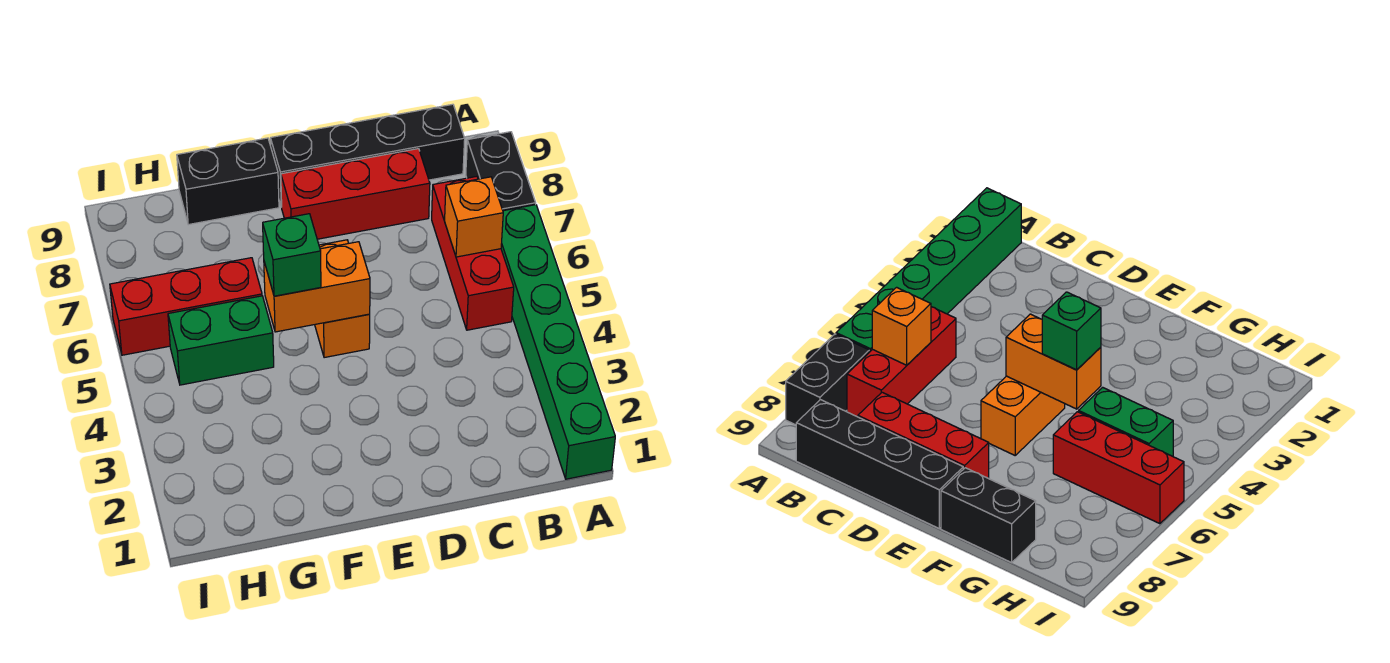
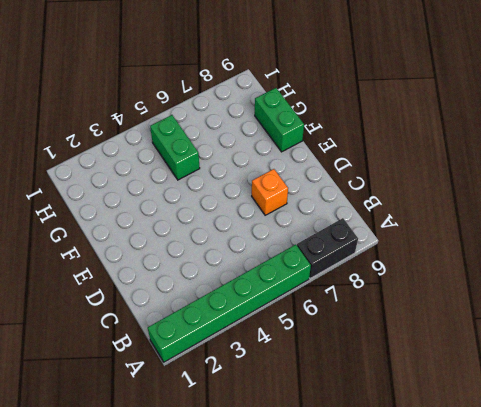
orange brick D7 level 1 -> orange brick B6 level 2
green brick F9:G9 level 1 -> black brick F9:G9 level 1
none -> red brick B5:B7 level 1
none -> black brick B9:E9 level 1
none -> red brick C8:E8 level 1

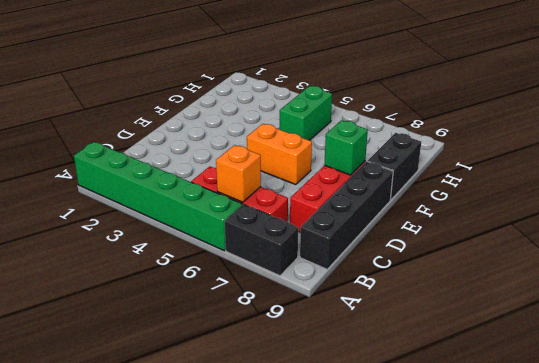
green brick E8 level 2 -> green brick F5 level 3
none -> red brick G6:I6 level 1
none -> orange brick E5:F5 level 2

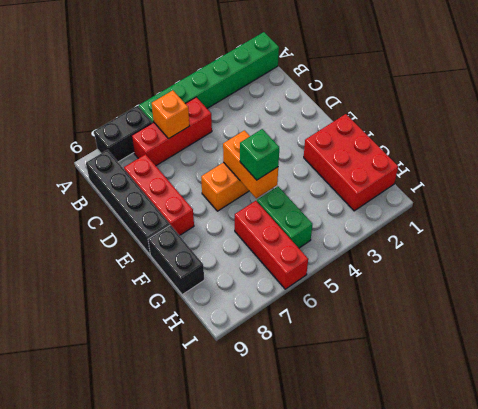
red brick F1:H2 level 1 -> none

